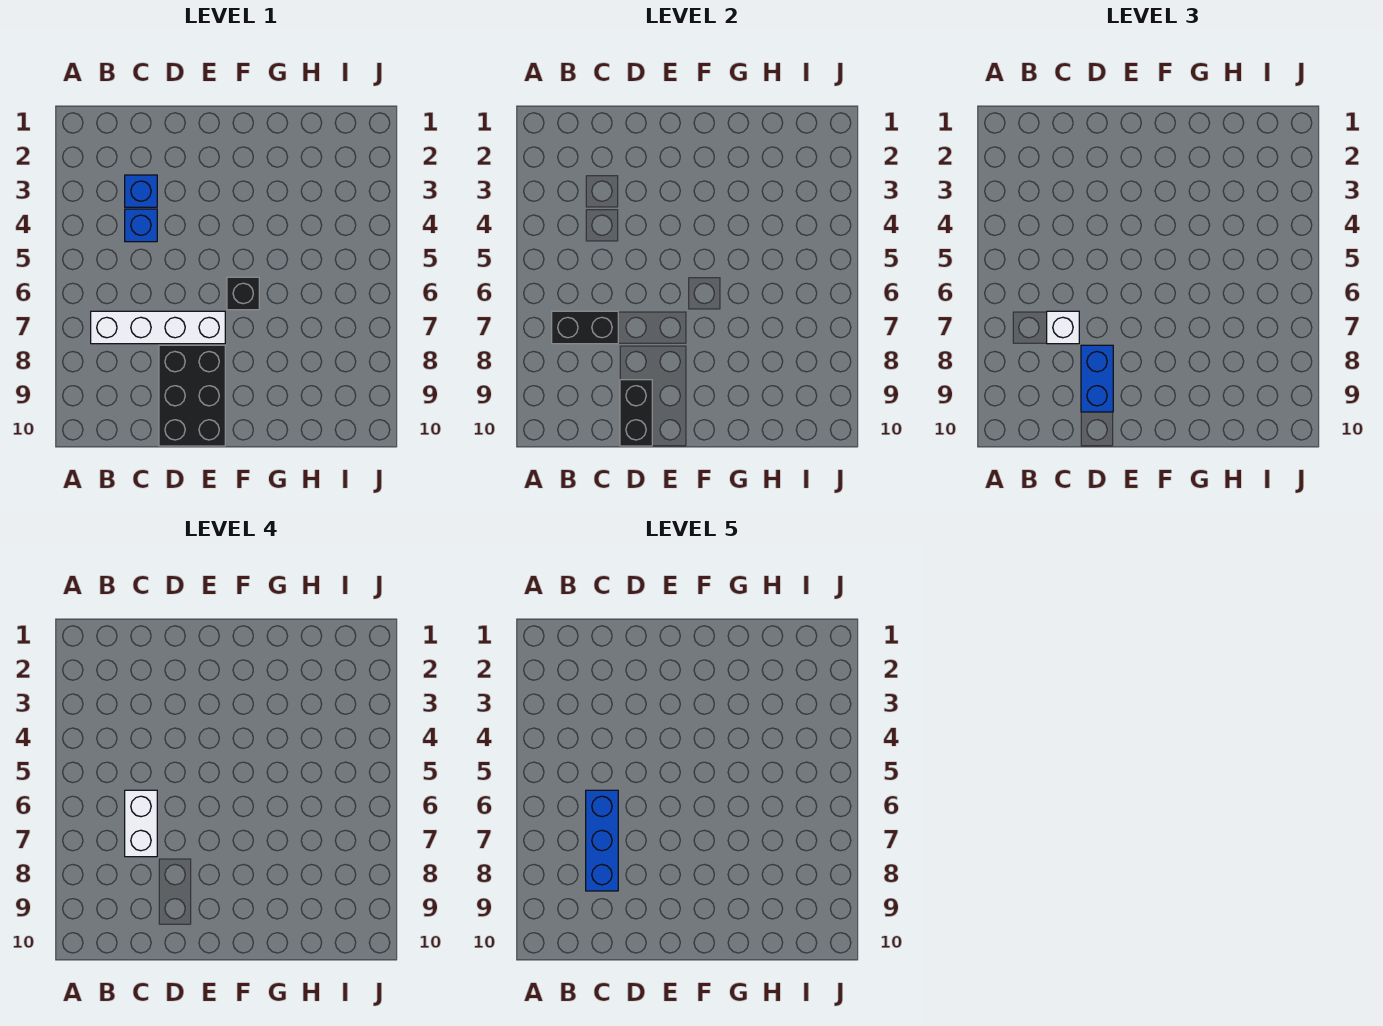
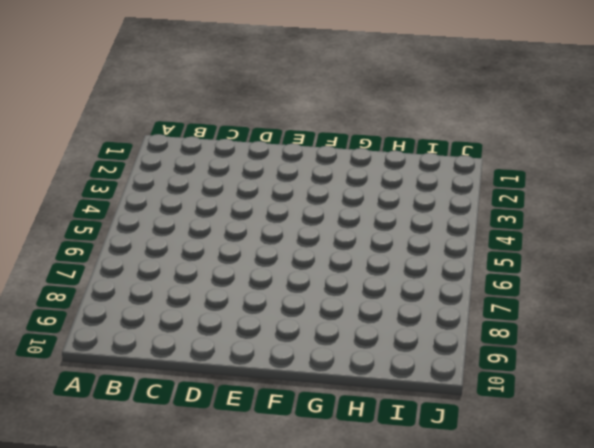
none -> white brick B7:E7 level 1
none -> blue brick C3 level 1

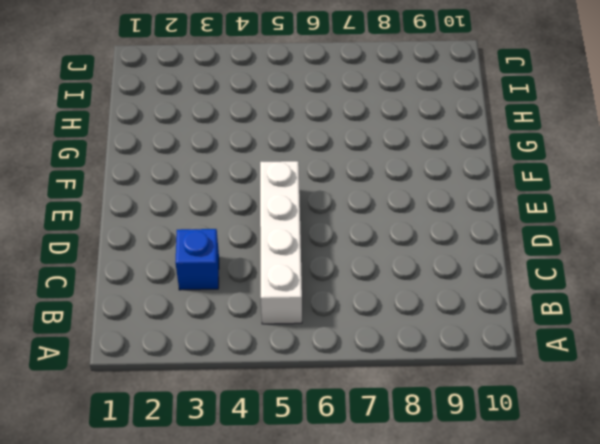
white brick B5:E5 level 1 -> white brick B7:E7 level 1
none -> blue brick C4 level 1
none -> black brick D8:E10 level 1

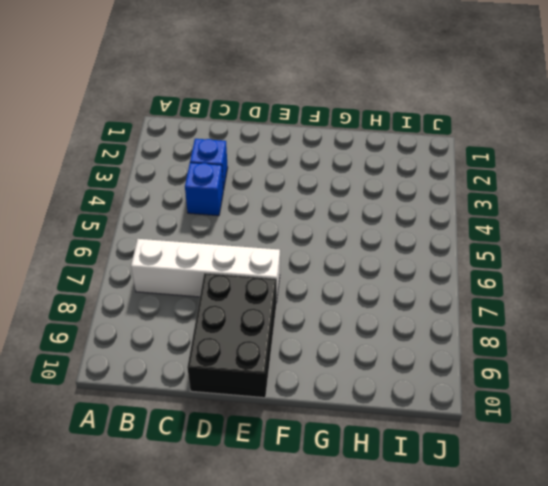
none -> black brick F6 level 1
none -> black brick B7:C7 level 2

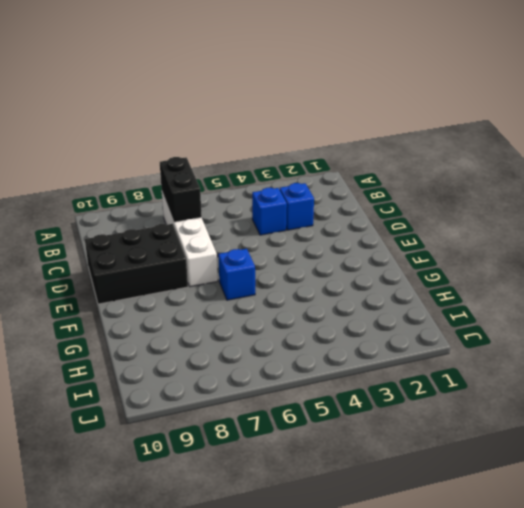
blue brick F6 level 1 -> black brick F6 level 1
none -> black brick D9:D10 level 2
none -> white brick C7 level 3

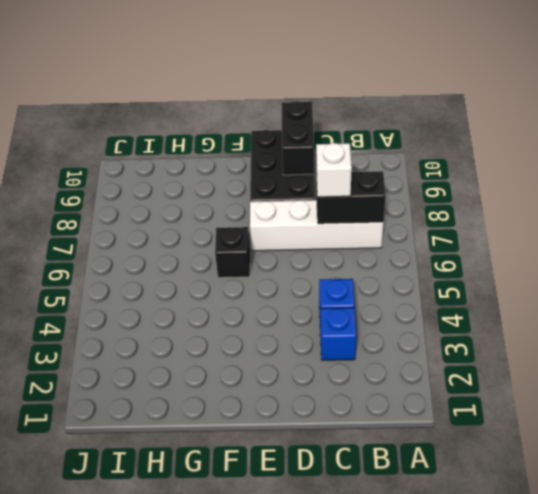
none -> blue brick D8:D9 level 3
none -> white brick C6:C7 level 4

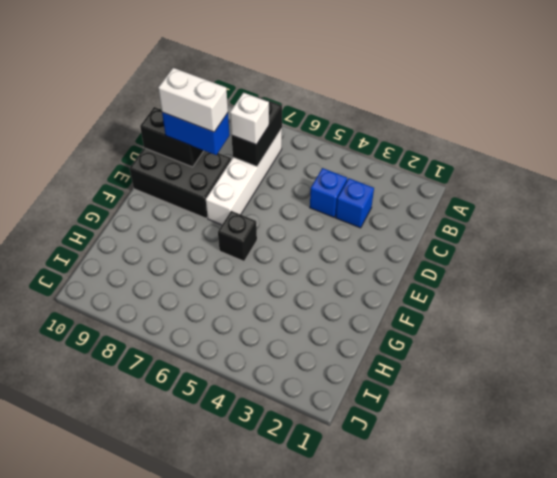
white brick D8:D9 level 4 -> white brick C6:C7 level 4
none -> blue brick C6:C8 level 5

